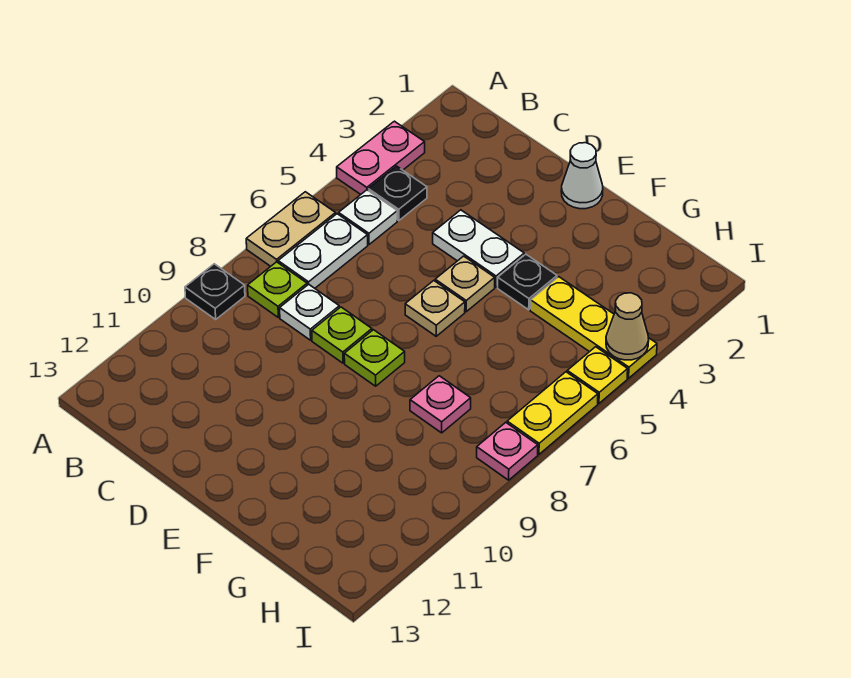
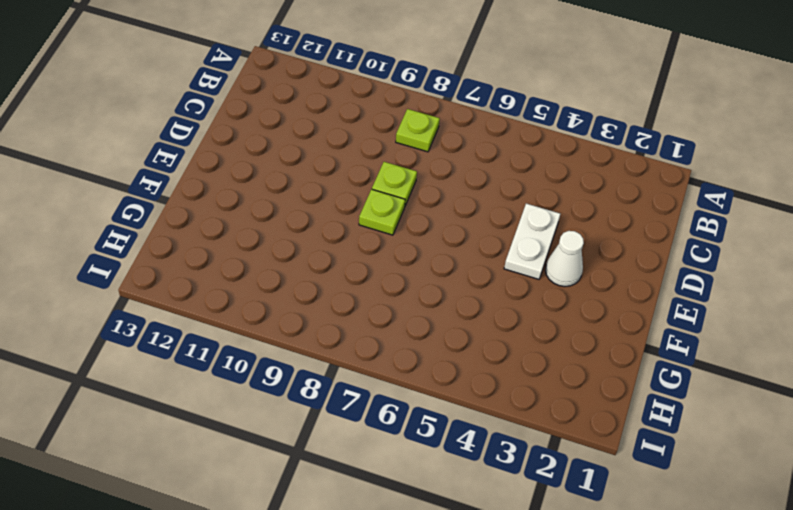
white cone E3 level 1 -> white cone E1 level 1
none -> pink plate A3:A4 level 1
none -> tan plate A6:A7 level 1
none -> black plate A9 level 1

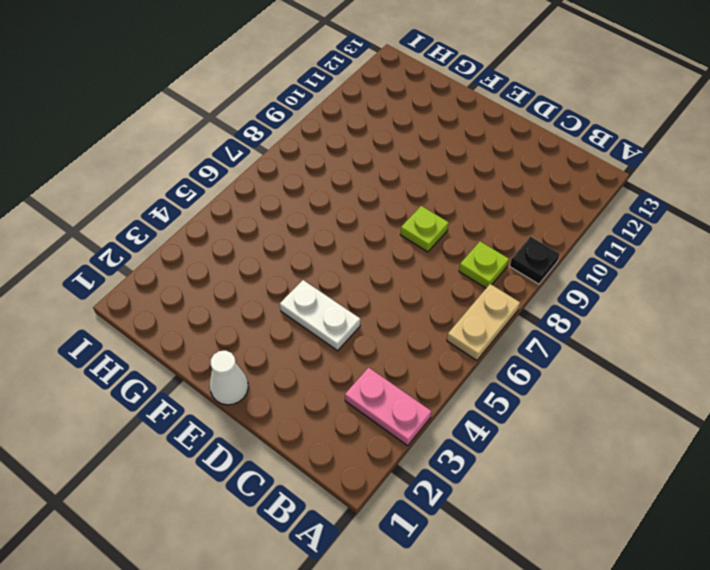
pink plate A3:B3 level 1 -> pink plate A3:A4 level 1
none -> black plate B4 level 1
none -> white plate B5 level 1
none -> white plate B6:B7 level 1

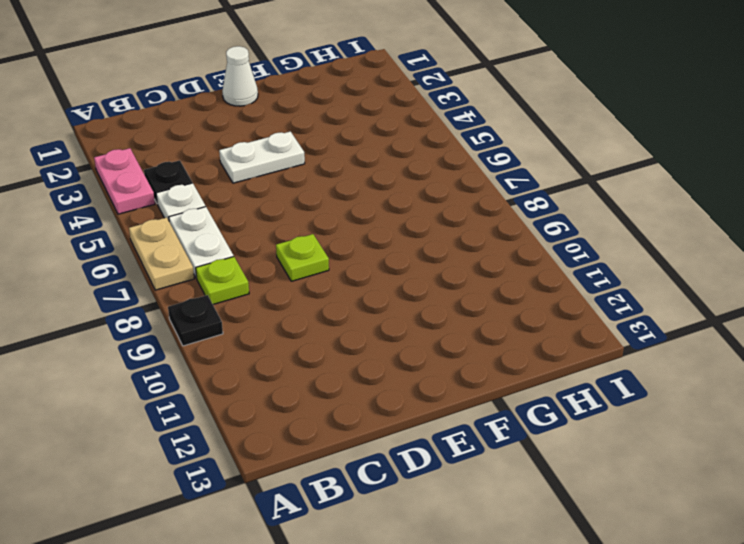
none -> white plate C8 level 1
none -> tan plate E5 level 1
none -> tan plate E6 level 1

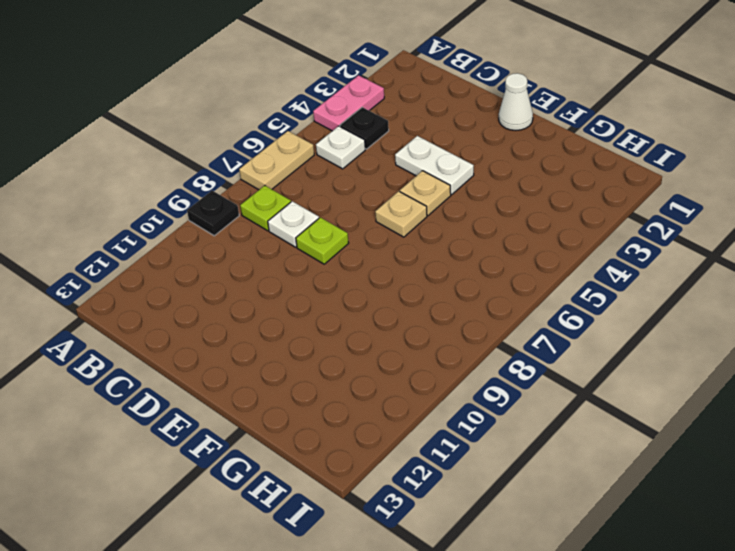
none -> white plate B6:B7 level 1
none -> lime plate E8 level 1
none -> black plate F4 level 1

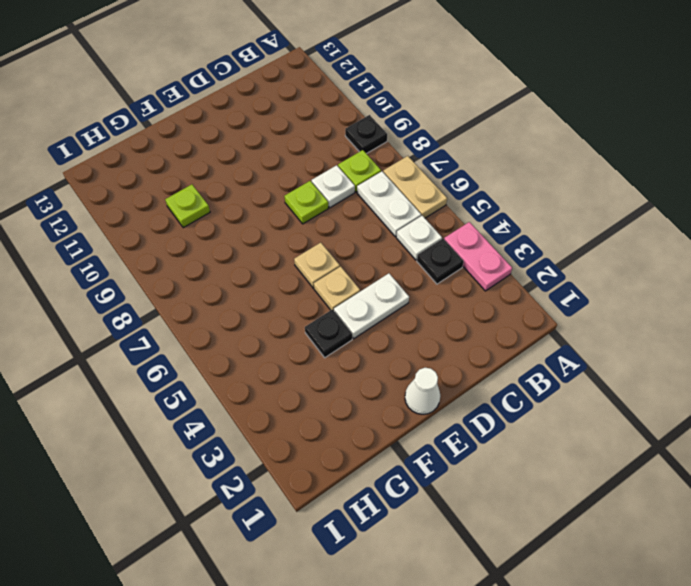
lime plate G10 level 1 -> lime plate E8 level 1
none -> yellow plate G4:I4 level 1
none -> pink plate G8 level 1
none -> yellow plate I5 level 1

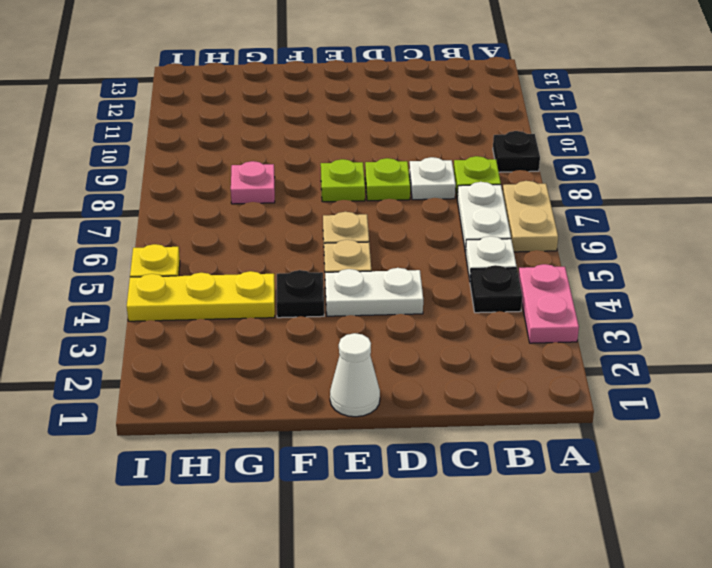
none -> yellow plate I6:I7 level 1
none -> pink plate I8 level 1
none -> tan cone I4 level 2

